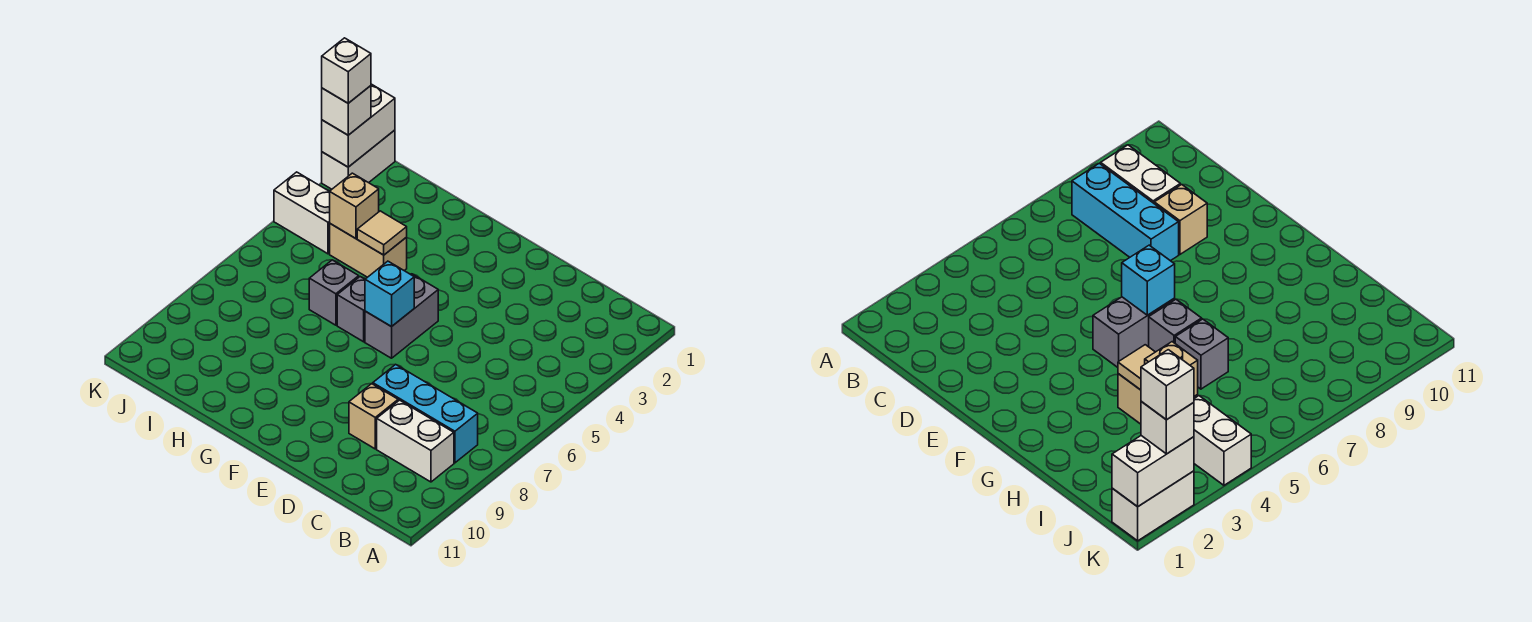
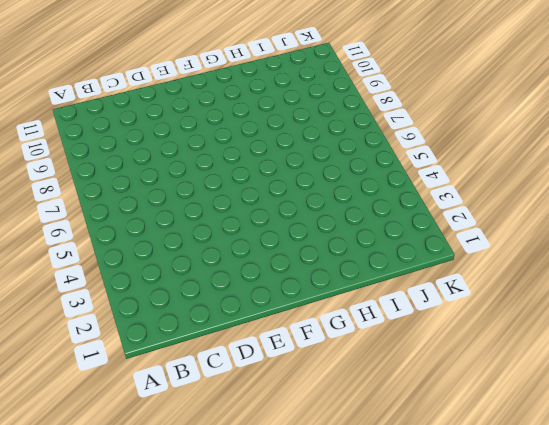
none -> cyan brick B8:D8 level 1
none -> white brick B9:C9 level 1
none -> tan brick D9 level 1

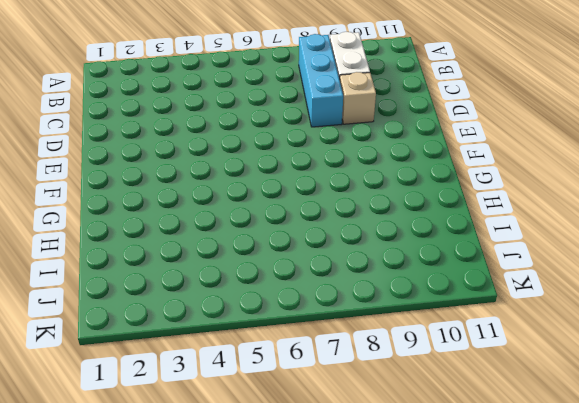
none -> grey brick F5:F6 level 1
none -> grey brick G6 level 1
none -> tan brick H4:I4 level 1

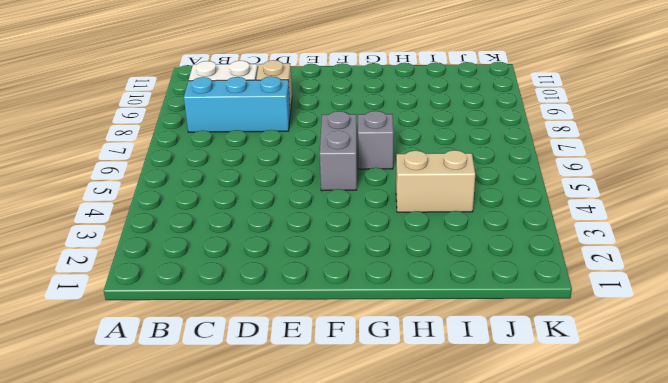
none -> grey brick H6 level 1
none -> white brick J4:K4 level 1
none -> white brick K1:K2 level 1

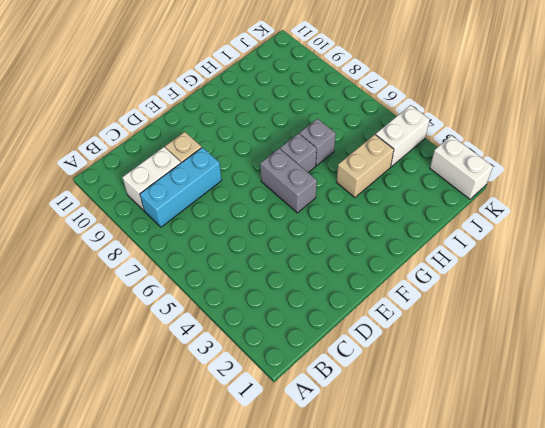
none -> cyan brick F6 level 2
none -> tan tile H4 level 2
none -> tan brick I4 level 2

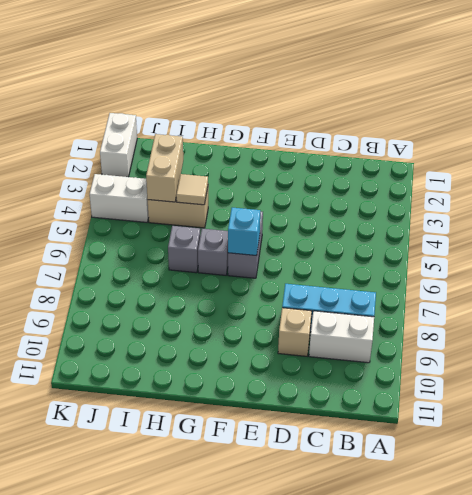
tan brick I3:I4 level 2 -> tan brick I4 level 2
none -> white brick K1:K2 level 2
none -> white brick K2 level 3
none -> white brick K2 level 4

